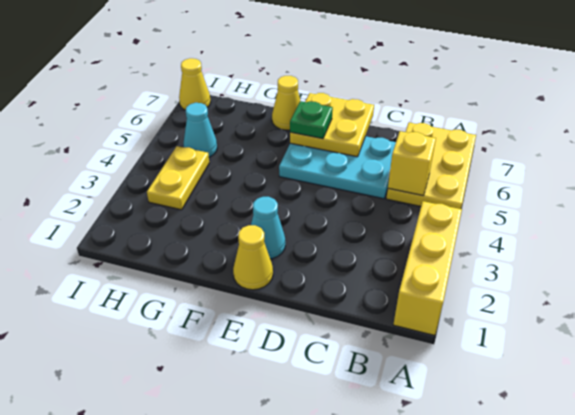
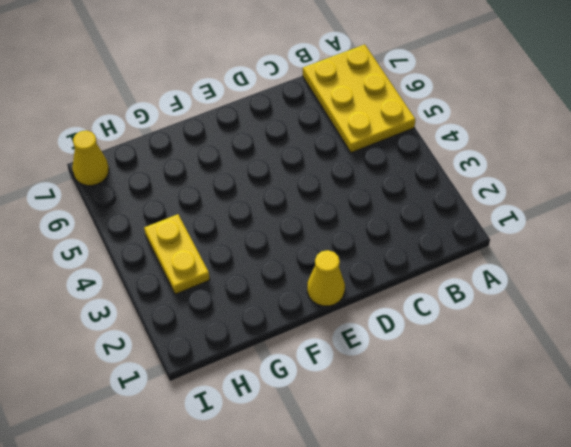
none -> yellow brick A1:A3 level 1
none -> cyan plate C5:E6 level 1
none -> cyan cone E2 level 1

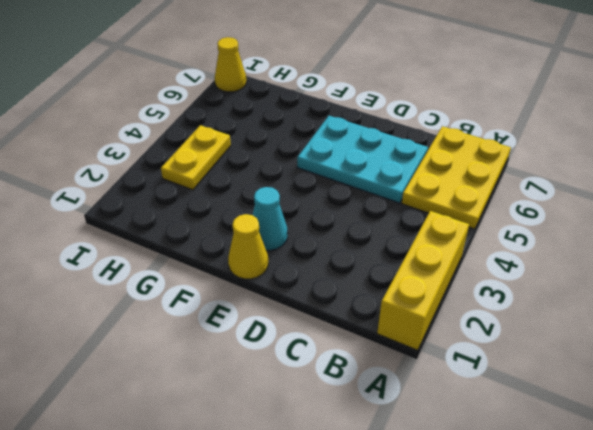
none -> yellow cone F7 level 1
none -> cyan cone H5 level 1
none -> yellow brick B5 level 2

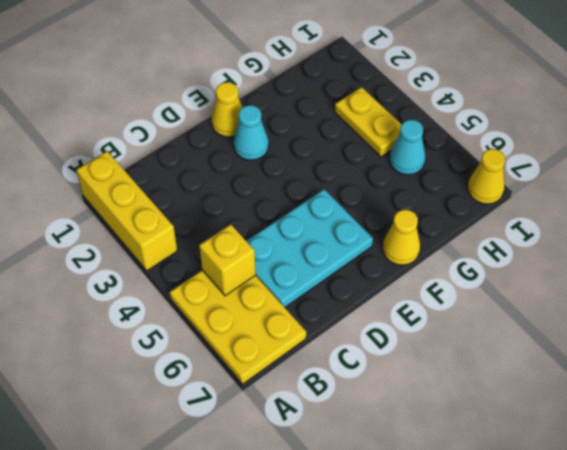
none -> yellow plate D6:E7 level 2
none -> green plate E6 level 3

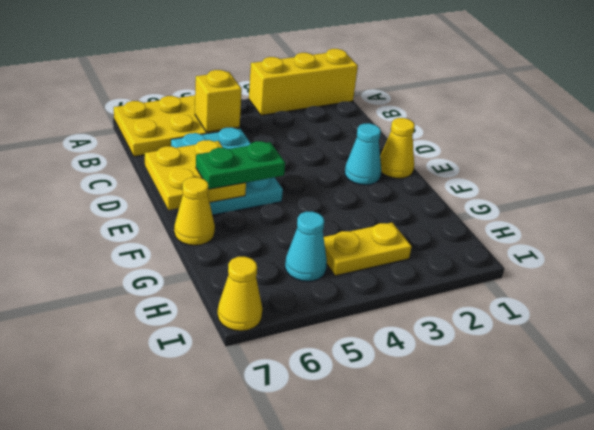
green plate E5:E6 level 3 -> green plate E6 level 3

